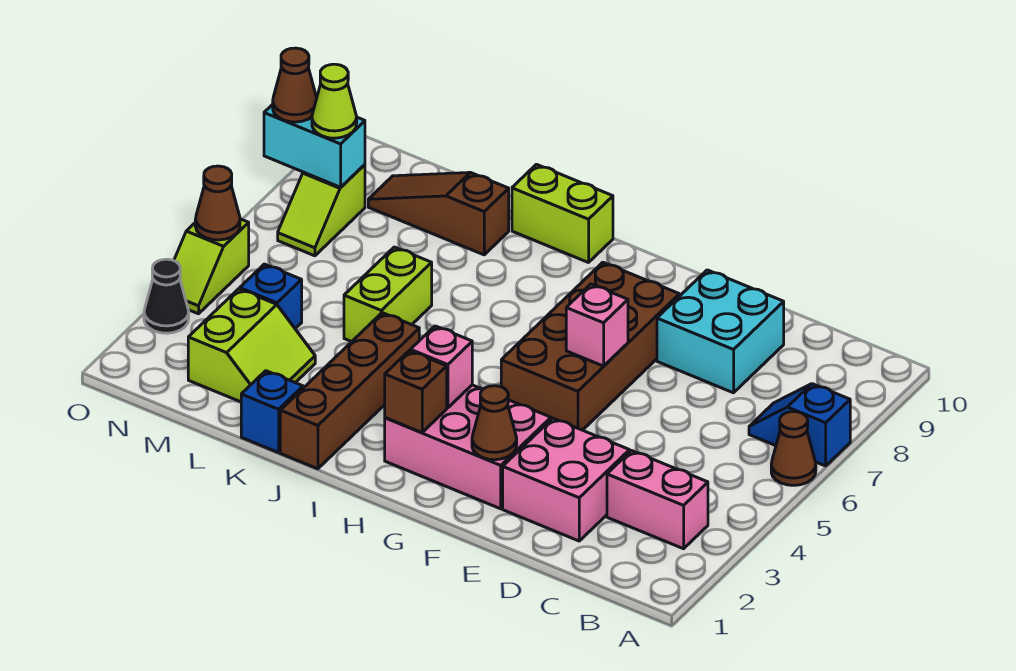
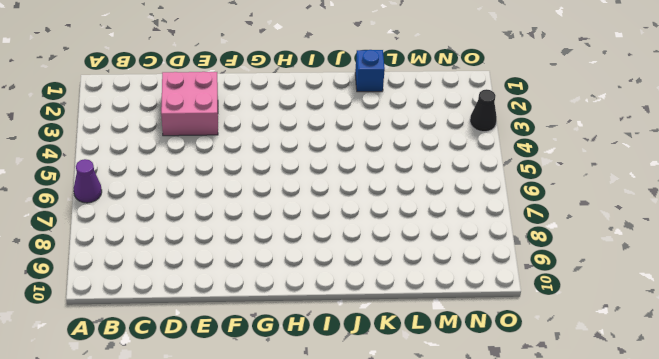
purple cone A6 level 1 -> brown cone A6 level 1
none -> blue slope A7:B7 level 1 top A
none -> pink brick B3:C3 level 1
none -> cyan brick D8:E9 level 1

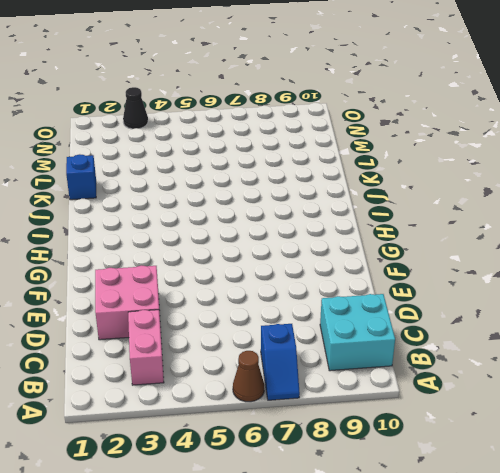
blue slope A7:B7 level 1 top B -> blue slope A7:B7 level 1 top A
cyan brick B9:C10 level 1 -> cyan brick D8:E9 level 1
none -> pink brick F2:H3 level 1
none -> brown brick F5:G8 level 1
none -> lime brick I10:J10 level 1

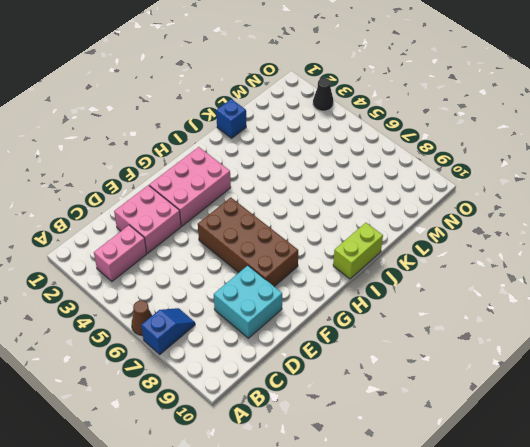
none -> brown brick J1:J4 level 1
none -> lime brick K5:K6 level 1
none -> brown slope K9:M9 level 1 top K

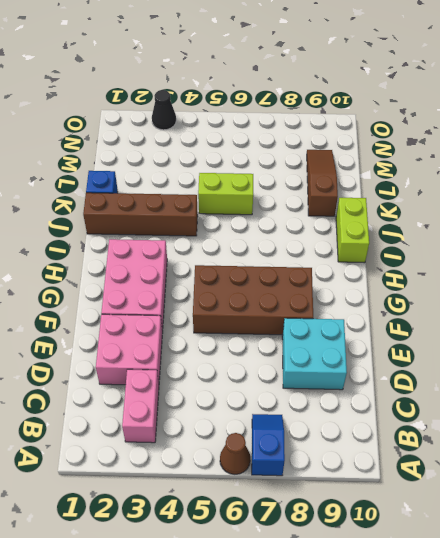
none -> lime slope L2:M3 level 1 top M
none -> blue brick M4 level 1
none -> lime slope N7:N8 level 1 top 8

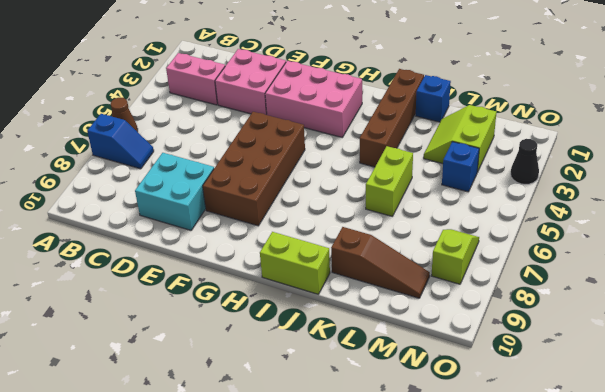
none -> lime slope O4:O5 level 1 top 5
none -> brown cone F2 level 2
none -> pink brick F6 level 2

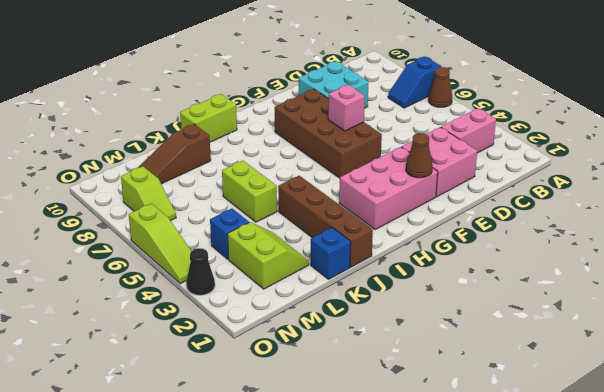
lime slope O4:O6 level 1 top 6 -> lime slope O4:O5 level 1 top 5
none -> brown brick H2 level 2
none -> pink brick H3 level 2
none -> cyan brick N8:O8 level 2

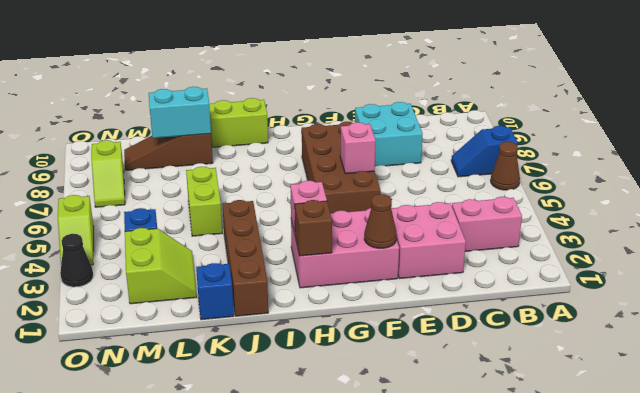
cyan brick K9:L9 level 2 -> cyan brick N8:O8 level 2
none -> brown cone O5 level 2
none -> lime cone N8 level 3
none -> brown cone O8 level 3

